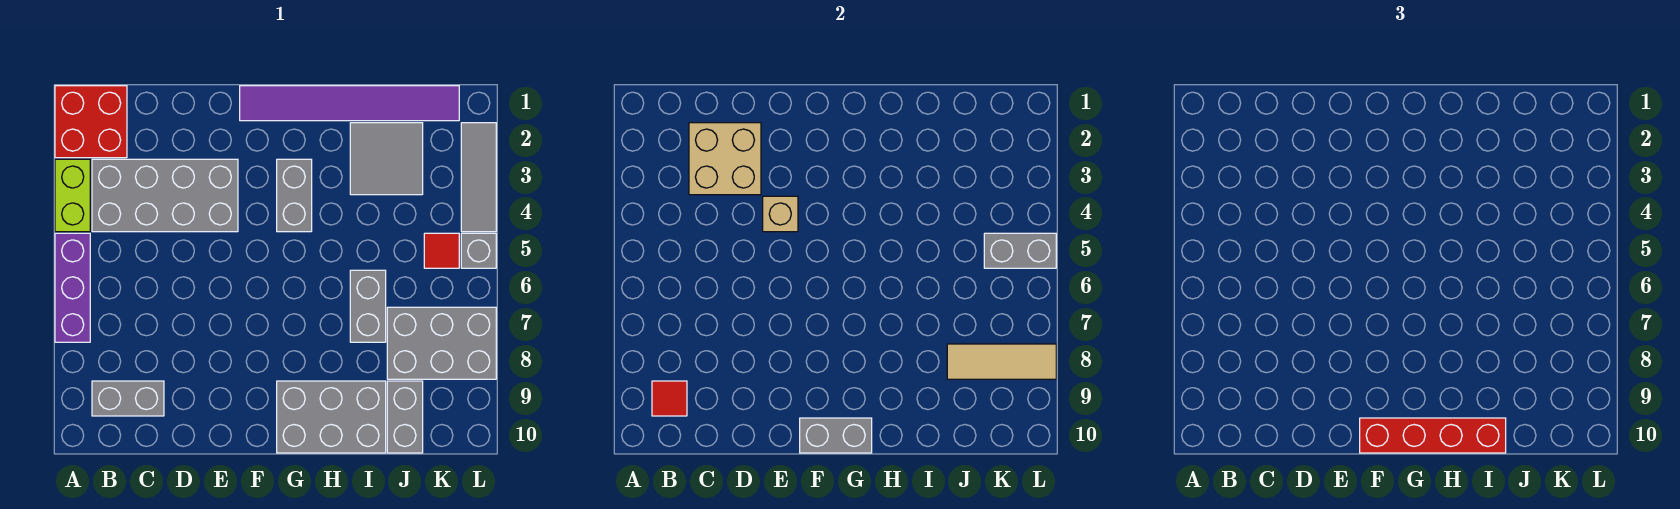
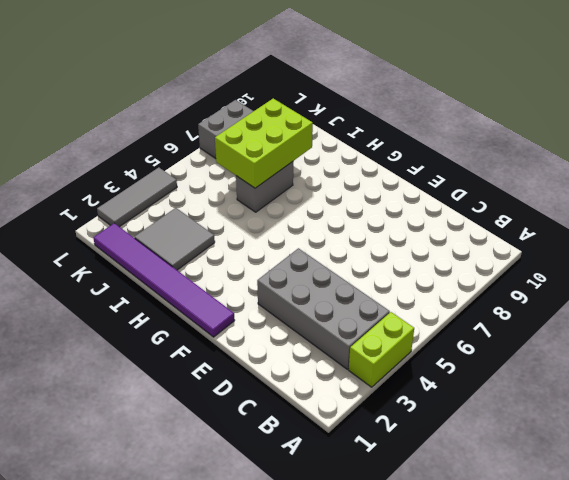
lime brick I6:J8 level 2 -> tan tile J8:L8 level 2
none -> red brick A1:B2 level 1
none -> purple brick A5:A7 level 1
none -> grey brick B9:C9 level 1

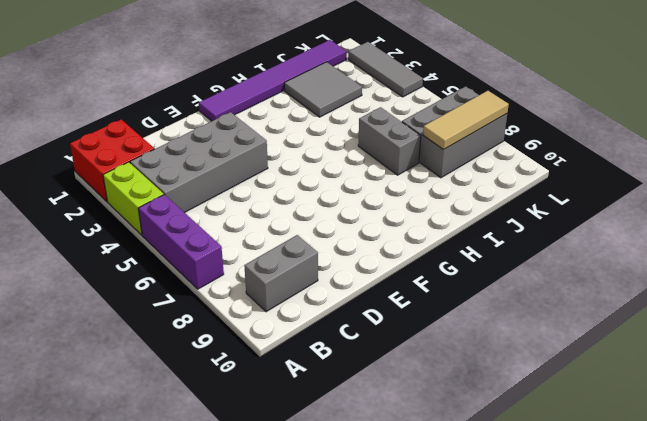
none -> grey brick G3:G4 level 1
none -> grey brick G9:I10 level 1
none -> grey brick J9:J10 level 1

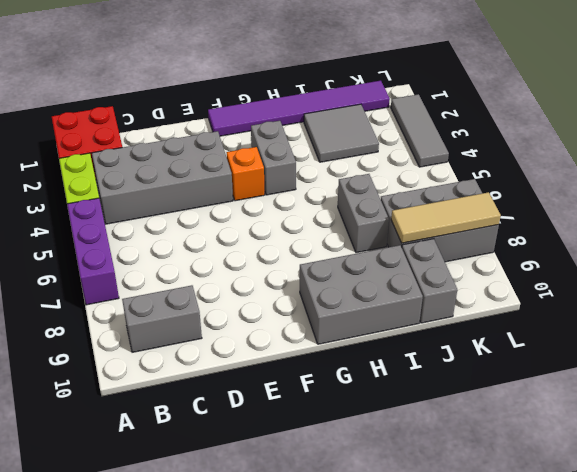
orange brick F4 level 1 -> none
none -> red tile K5 level 1
none -> grey brick L5 level 1
none -> red tile B9 level 2

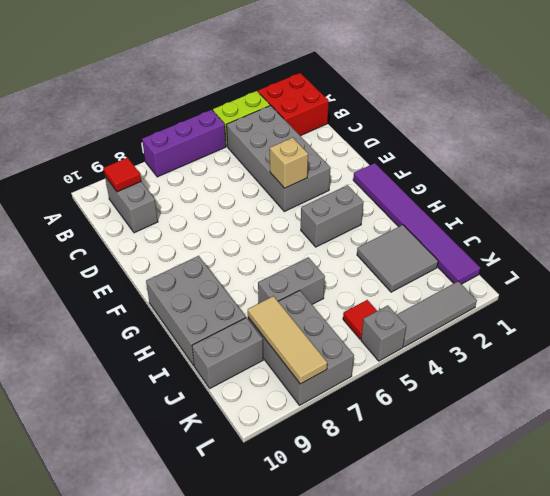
none -> tan brick C2:D3 level 2
none -> grey brick F10:G10 level 2
none -> grey brick K5:L5 level 2

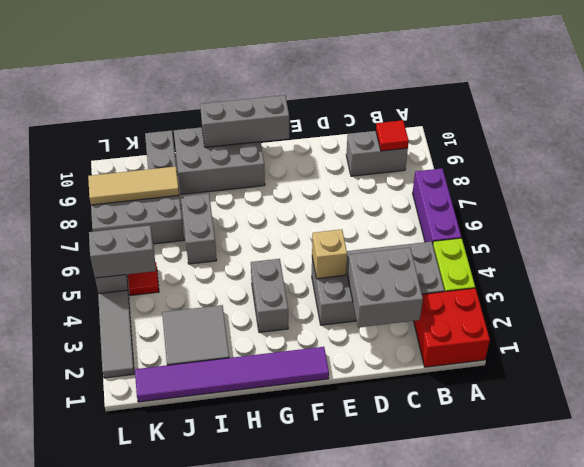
grey brick C2:D3 level 2 -> tan brick C2:D3 level 2
grey brick F10:H10 level 2 -> grey brick F10:G10 level 2
none -> red brick F10:I10 level 3

